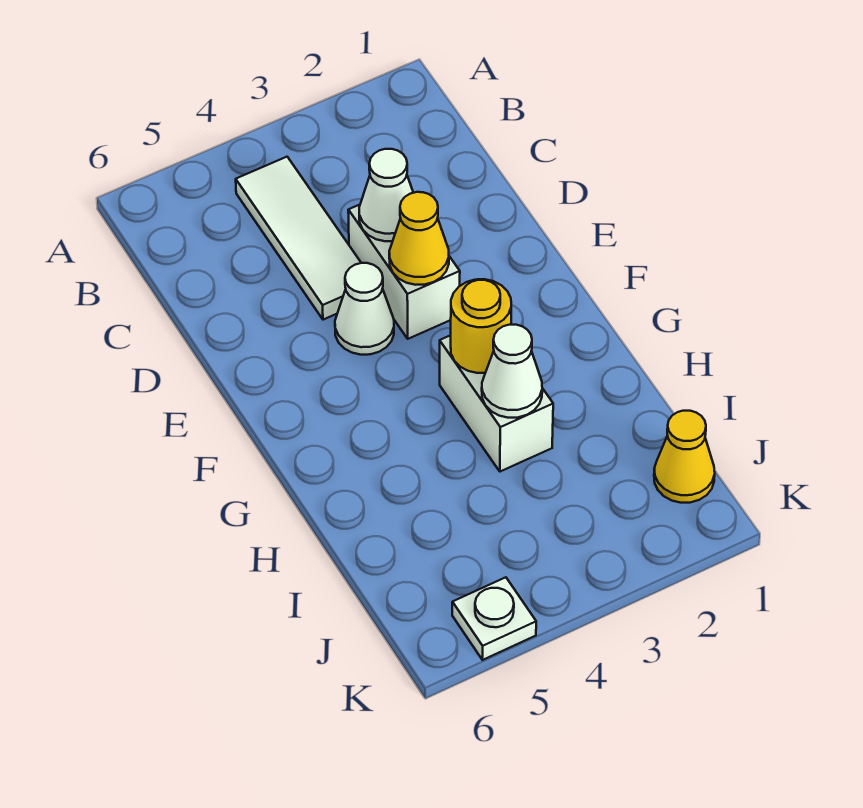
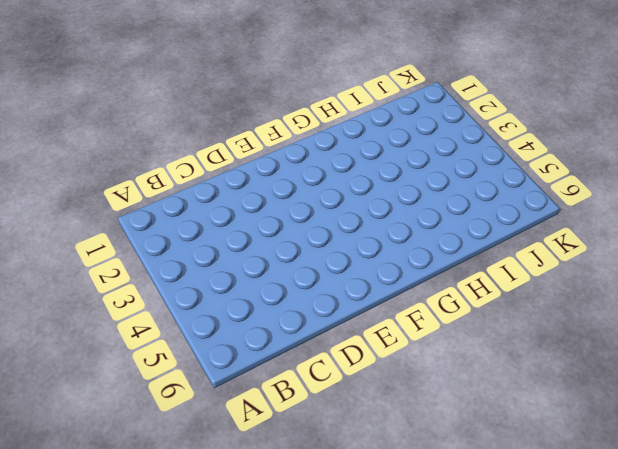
none -> white tile B4:D4 level 1
none -> white brick D3:E3 level 1

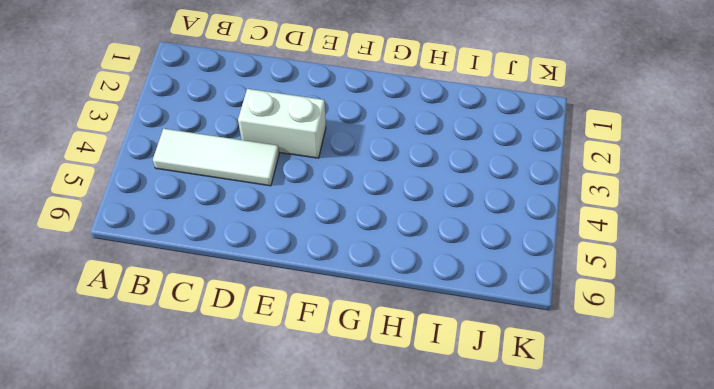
none -> white cone E4 level 1
none -> white brick G3:H3 level 1

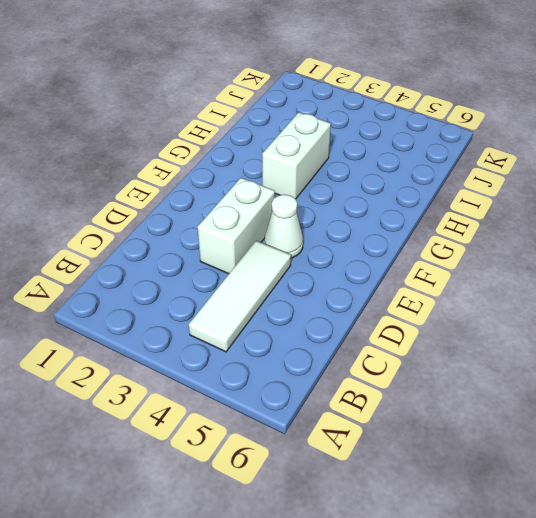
none -> yellow cone J1 level 1
none -> white plate K5 level 1

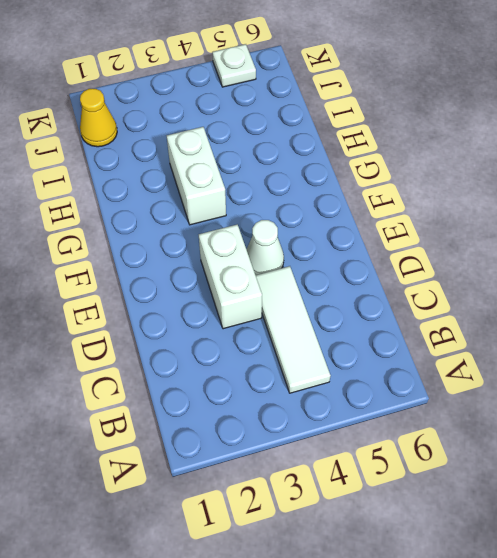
none -> white cone D3 level 2
none -> yellow cone E3 level 2

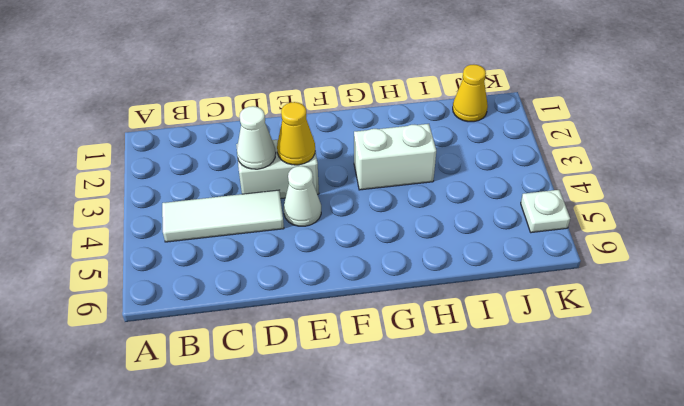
none -> yellow round brick G3 level 2
none -> white cone H3 level 2

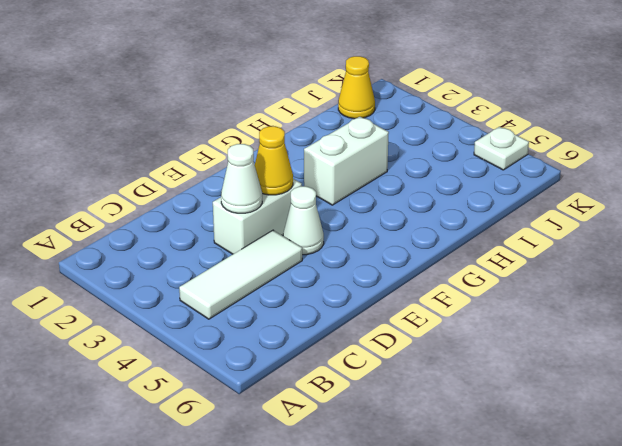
none -> yellow round brick G3 level 2
none -> white cone H3 level 2

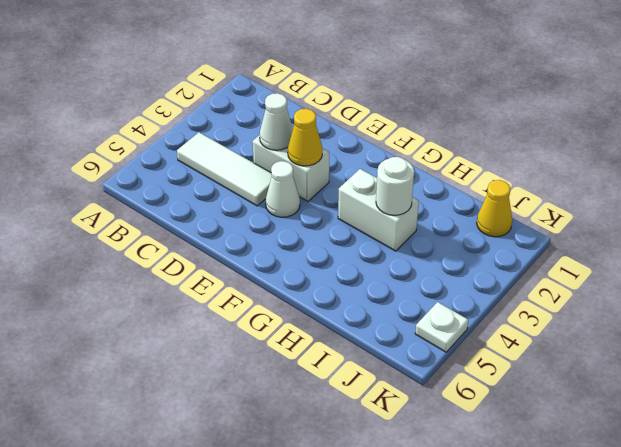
white round brick H3 level 2 -> white cone H3 level 2
none -> yellow round brick G3 level 2

